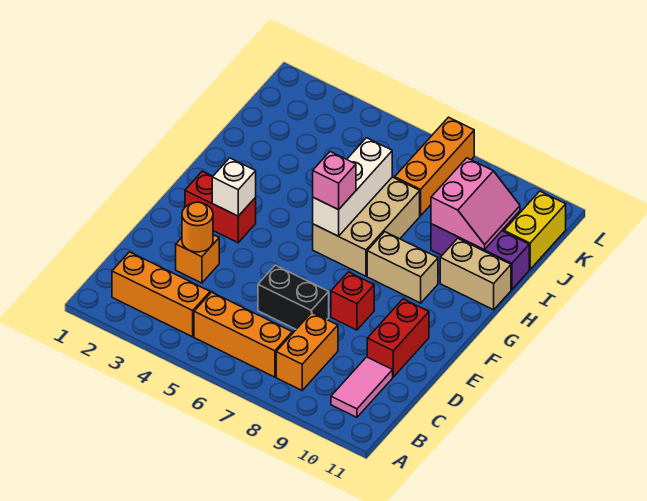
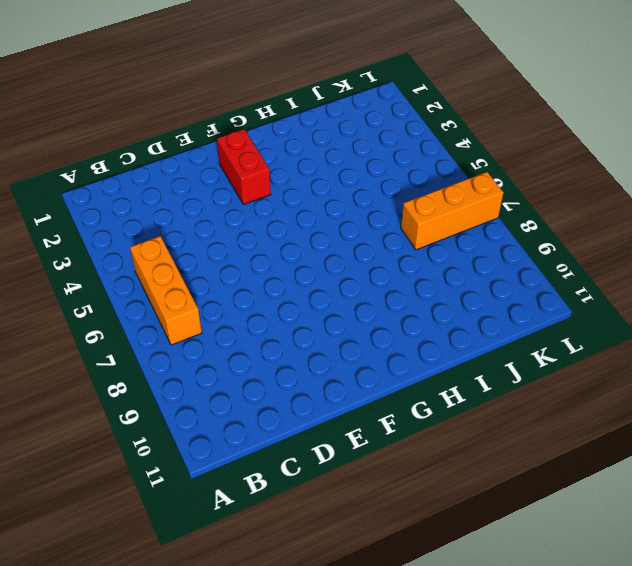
none -> orange brick B2:B4 level 1
none -> orange brick B8:C8 level 1
none -> pink tile B10:C10 level 1

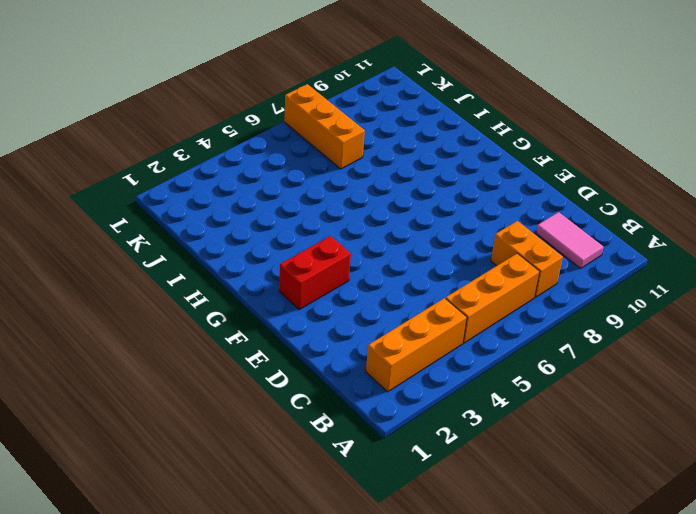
none -> orange brick D3 level 1
none -> black brick D6:D7 level 1
none -> red brick D10:E10 level 1

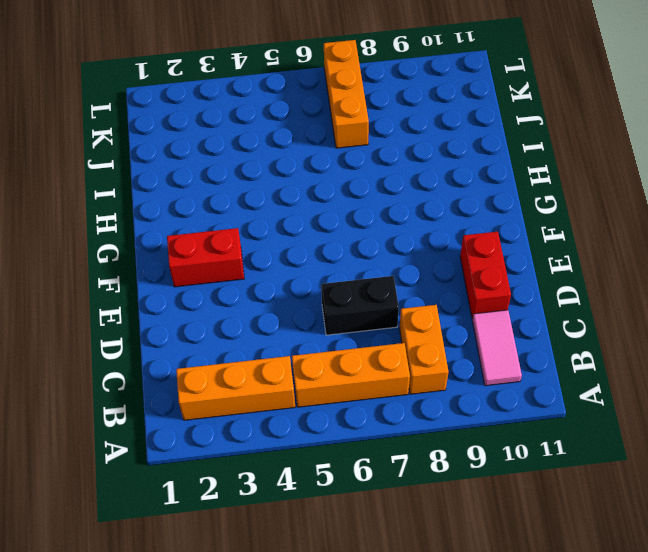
none -> orange brick D3 level 1
none -> red brick E8 level 1
none -> tan brick G6:I7 level 1

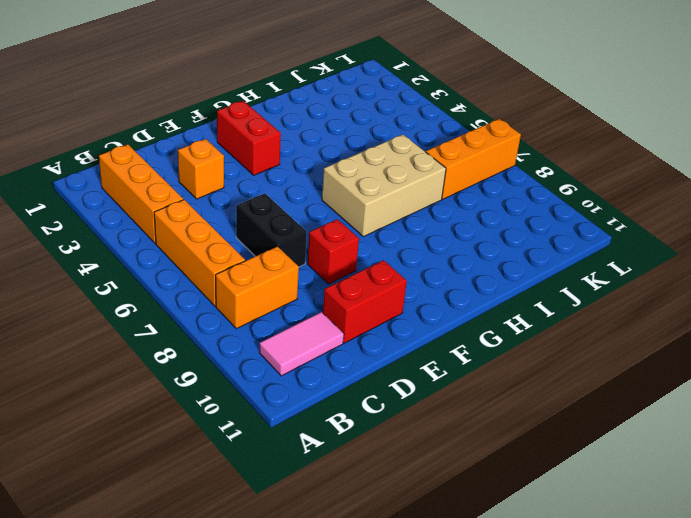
none -> tan brick G8:G9 level 1
none -> tan brick H10:H11 level 1
none -> purple brick I9:I11 level 1

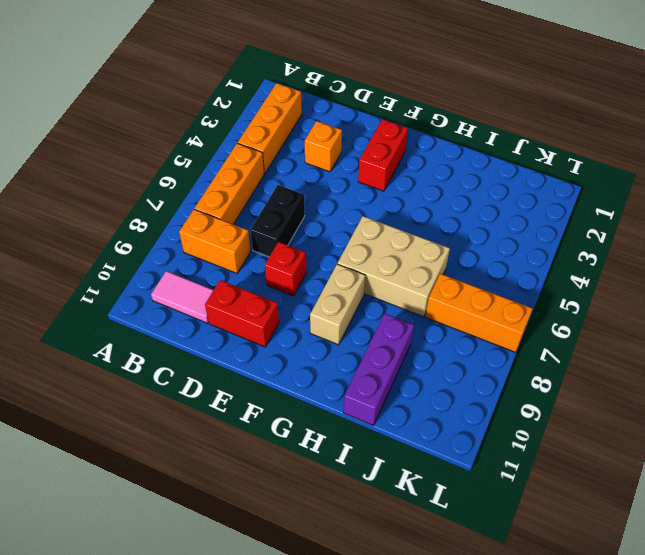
none -> tan brick H10:H11 level 1
none -> yellow brick J11:K11 level 1
none -> orange round brick D3 level 2

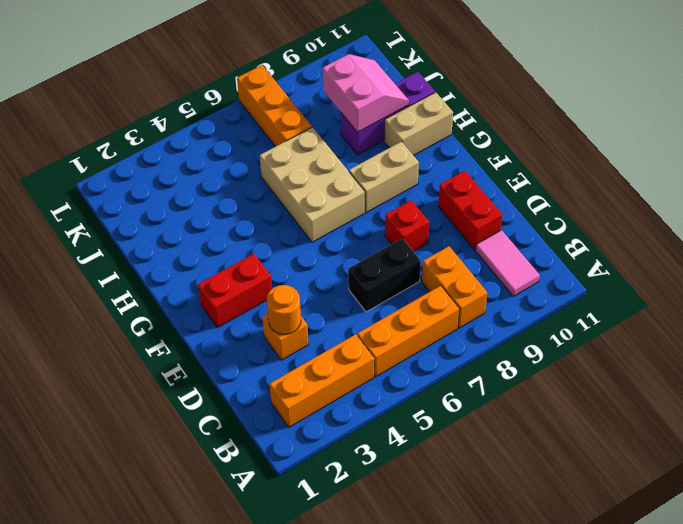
none -> yellow brick J11:K11 level 1
none -> white brick F3 level 2
none -> white brick G6:I6 level 2

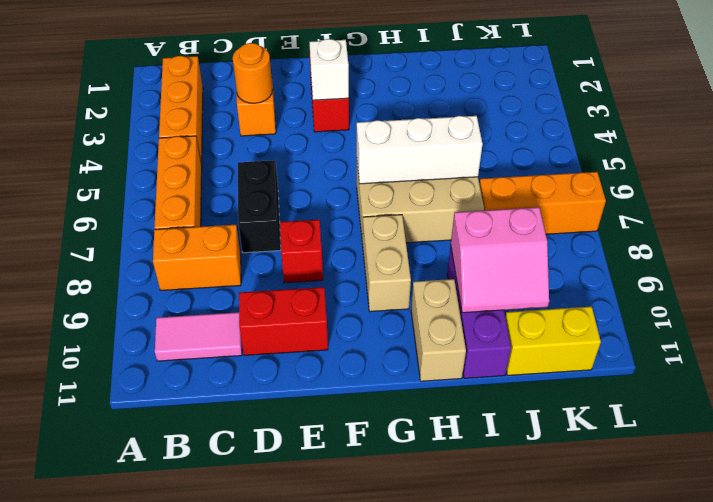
none -> pink brick G6 level 3

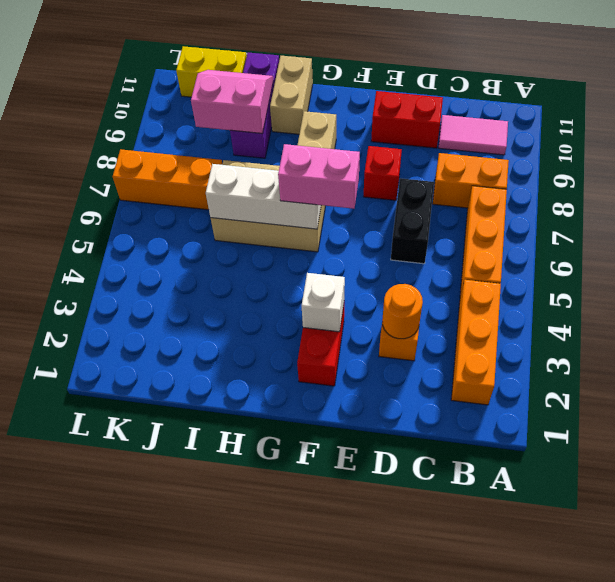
pink brick F6:G6 level 3 -> pink brick G6 level 3

